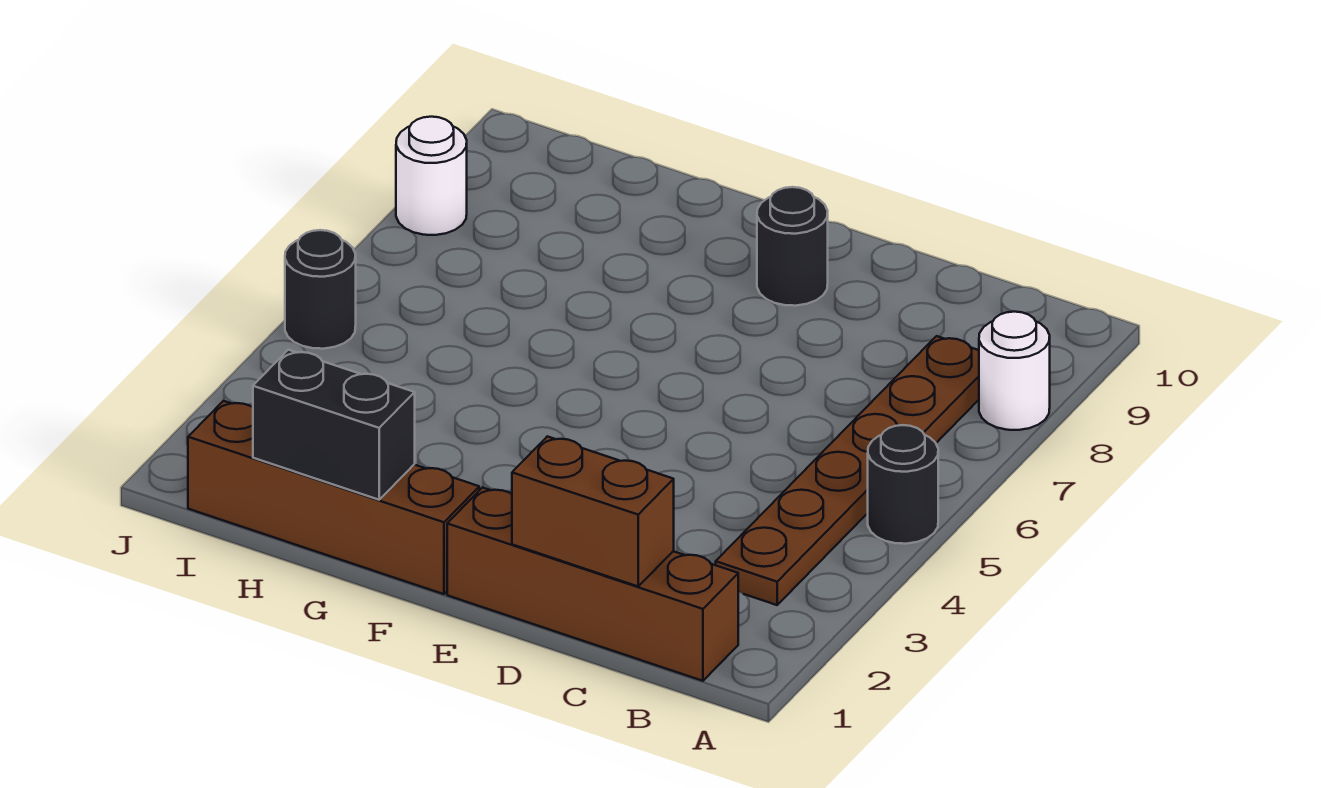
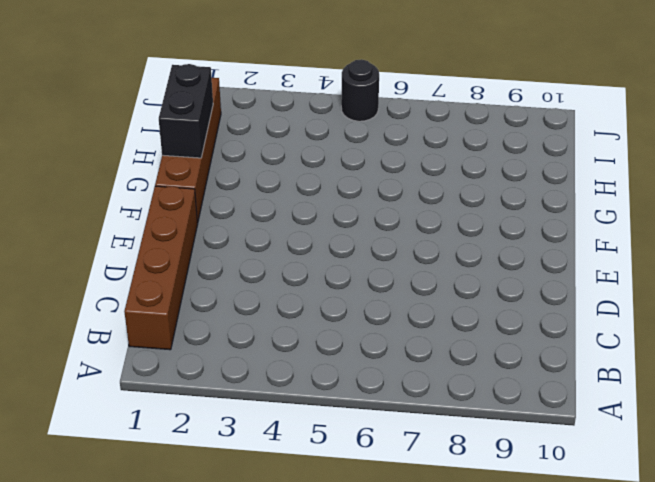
none -> black round brick A5 level 1
none -> white round brick A8 level 1

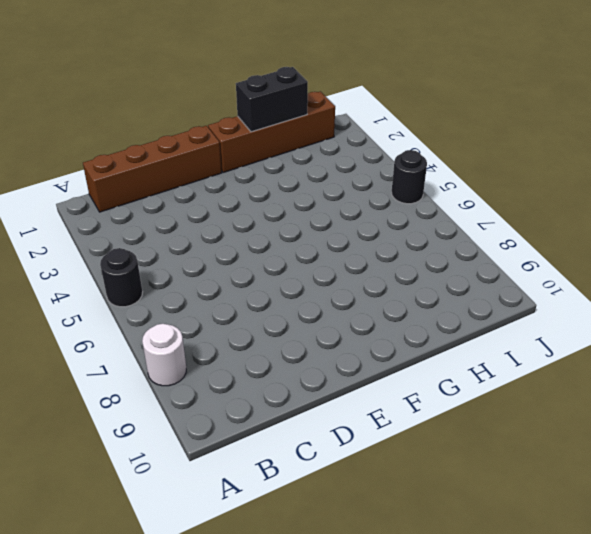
none -> brown plate B3:B8 level 1
none -> black round brick E9 level 1

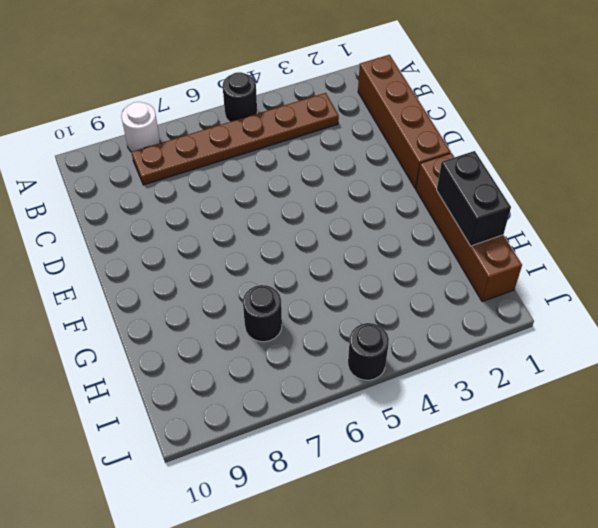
black round brick H7 level 1 -> black round brick E9 level 1
none -> white round brick J8 level 1
none -> brown brick C1:D1 level 2

